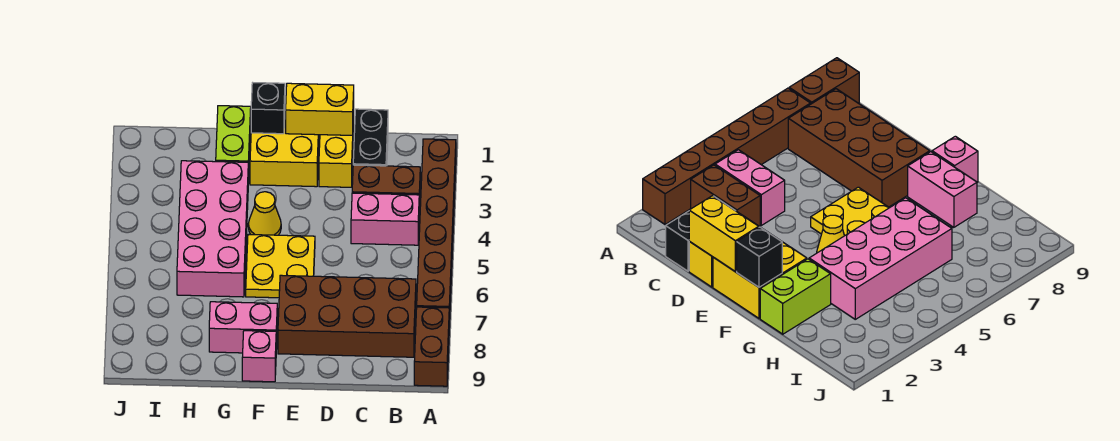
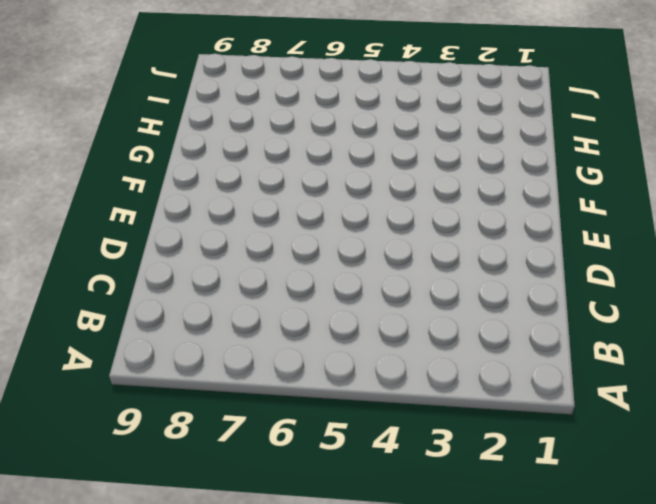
none -> brown brick A2:A7 level 1
none -> brown brick A8:A9 level 1
none -> brown brick B3:C3 level 1

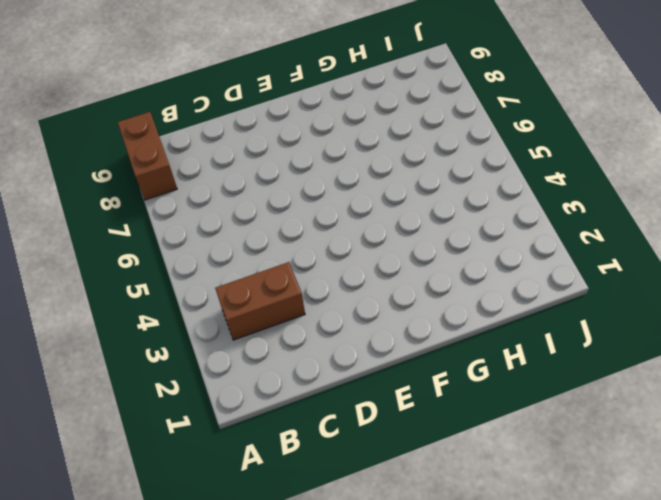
none -> brown brick A2:A7 level 1
none -> pink brick B4:C4 level 1
none -> brown brick B7:E8 level 1

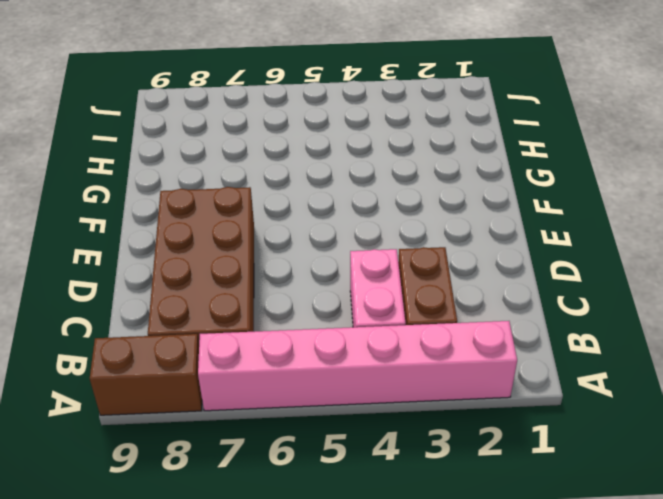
pink brick A2:A7 level 1 -> brown brick A2:A7 level 1
none -> black brick C1:C2 level 1
none -> yellow brick D1:D2 level 1
none -> yellow brick E1:F2 level 1

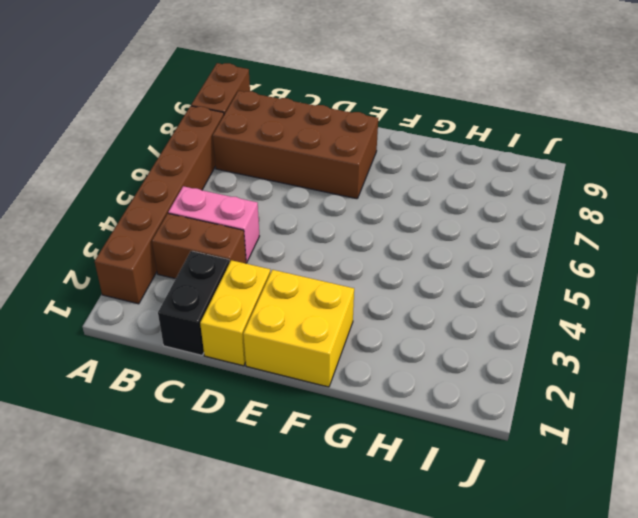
none -> yellow plate E5:F6 level 1
none -> yellow cone F4 level 1
none -> pink brick F8:G8 level 1

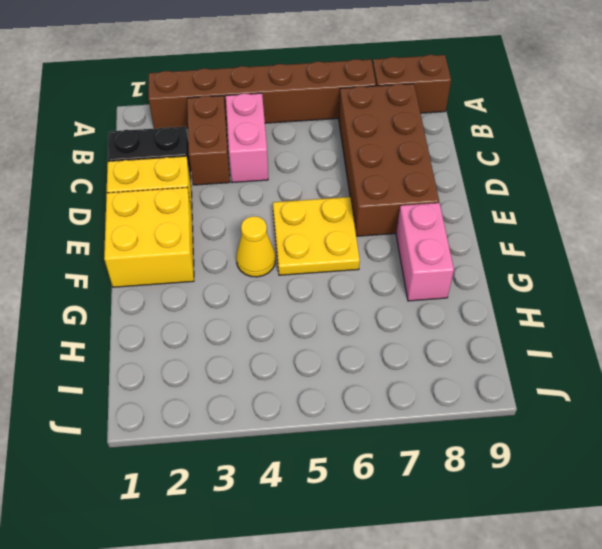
none -> pink brick F9 level 1
none -> lime brick G1:G2 level 1
none -> pink brick G3:H6 level 1

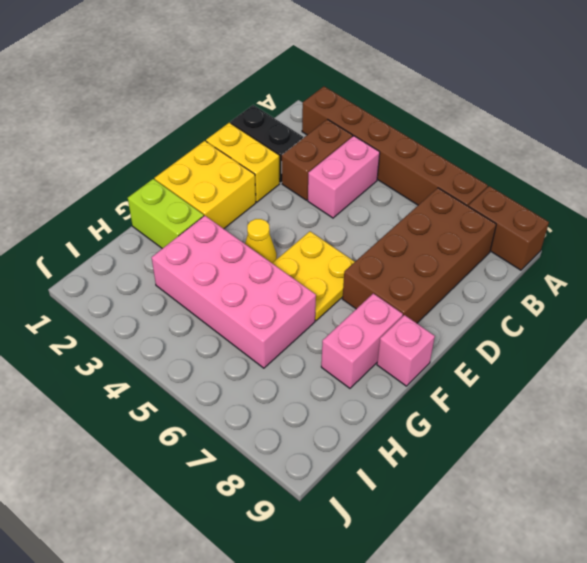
none -> yellow brick D1:E1 level 2
none -> black brick F1 level 2

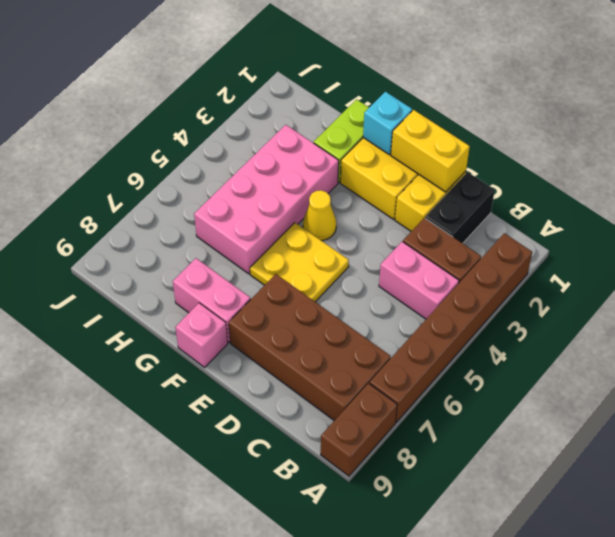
cyan brick F1 level 2 -> black brick F1 level 2

